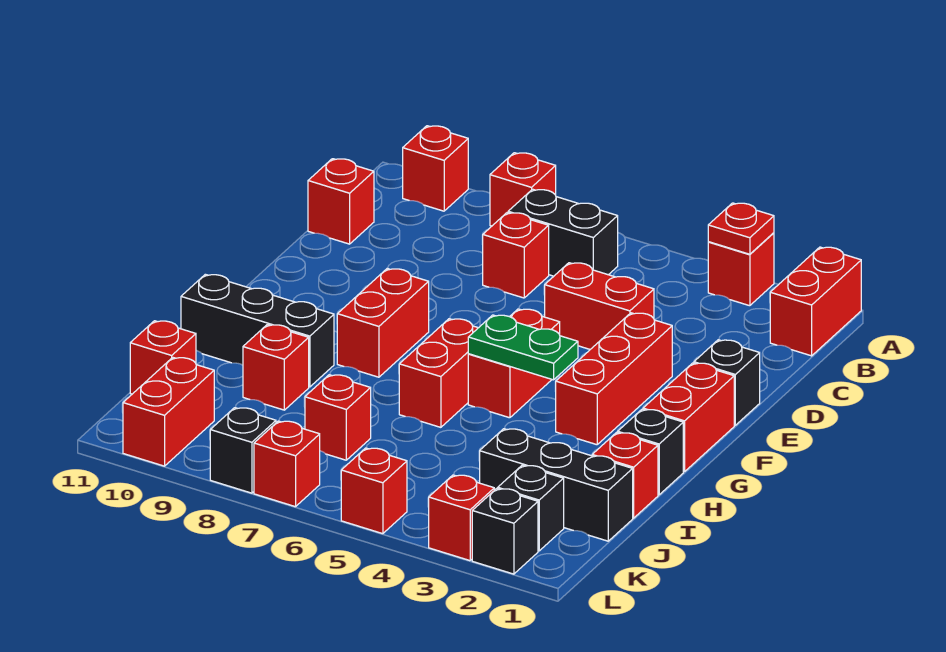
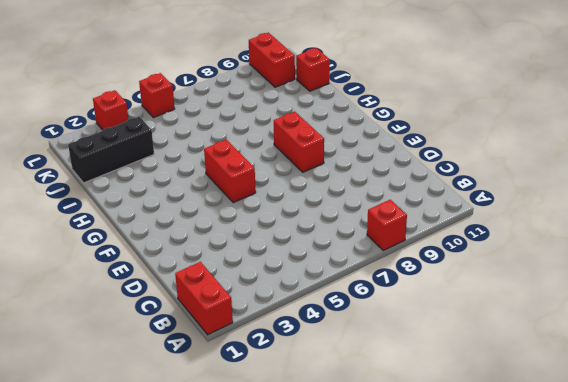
none -> red brick A3 level 1
none -> red brick A10 level 1
none -> black brick B6:B7 level 1
none -> red brick C7 level 1

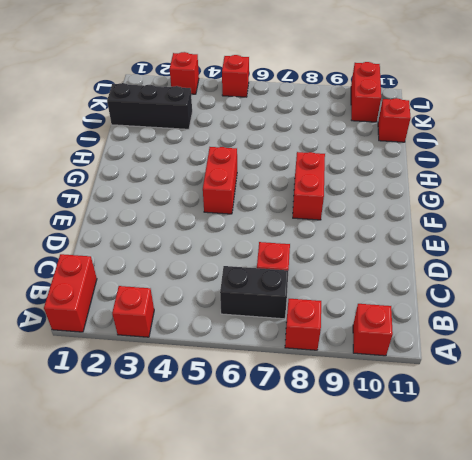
none -> red brick C11 level 1
none -> red brick D4:D5 level 1
none -> black brick E1 level 1
none -> red brick E3:G3 level 1

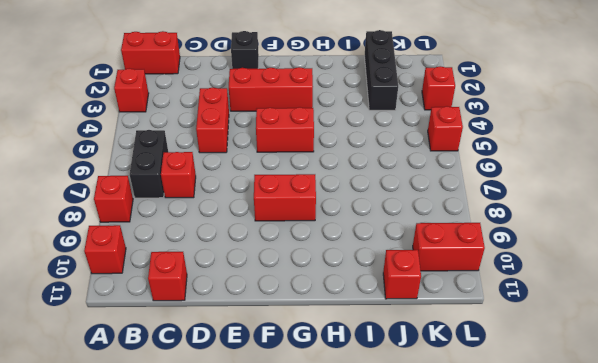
none -> red brick F1:G1 level 1
none -> red brick G6:H6 level 1
none -> black brick H1 level 1
none -> black brick H9:H11 level 1

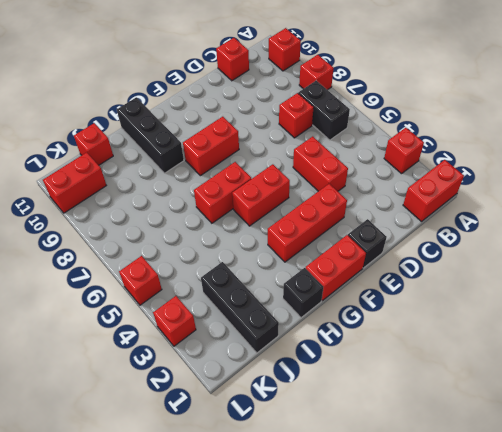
none -> red brick I1 level 1
none -> red brick I9 level 1
none -> red brick J7 level 1
none -> black brick K2 level 1

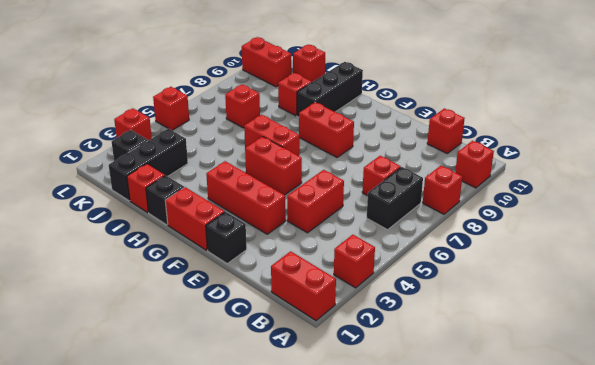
none -> black brick L2 level 1
none -> red brick L7 level 1
none -> black brick L8 level 1
none -> red plate A3 level 2

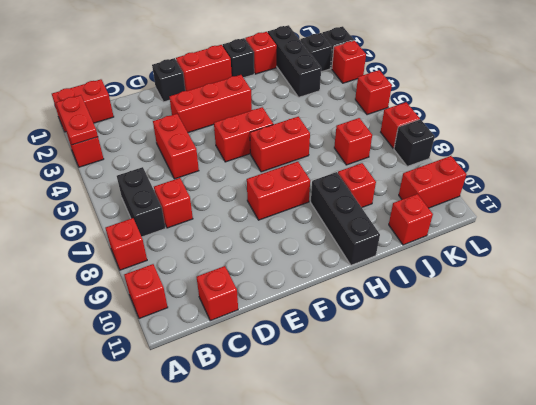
red plate A2:A3 level 2 -> red plate A3 level 2
none -> green plate G4:G5 level 2

